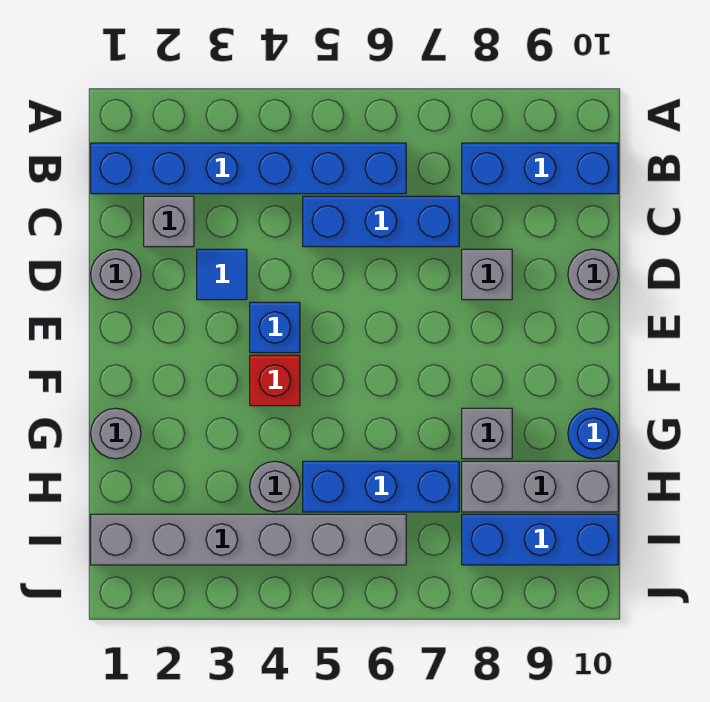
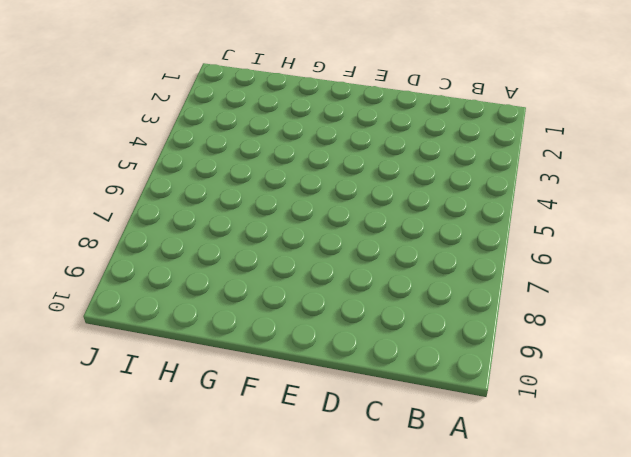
none -> blue brick B1:B6 level 1
none -> blue brick B8:B10 level 1
none -> grey brick C2 level 1

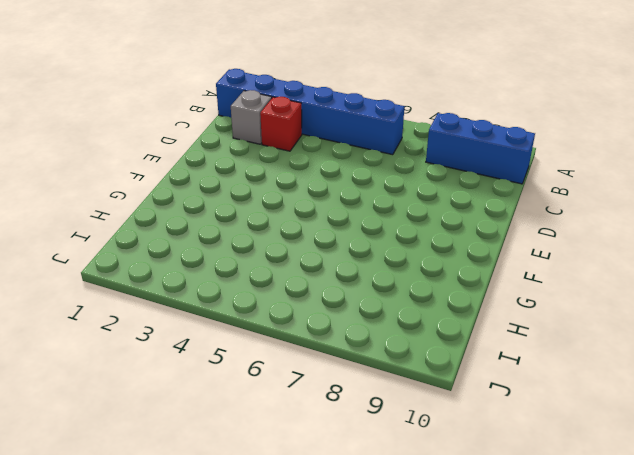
red brick C3 level 1 -> red brick F4 level 1
none -> blue brick C5:C7 level 1
none -> grey round brick D1 level 1
none -> blue tile D3 level 1

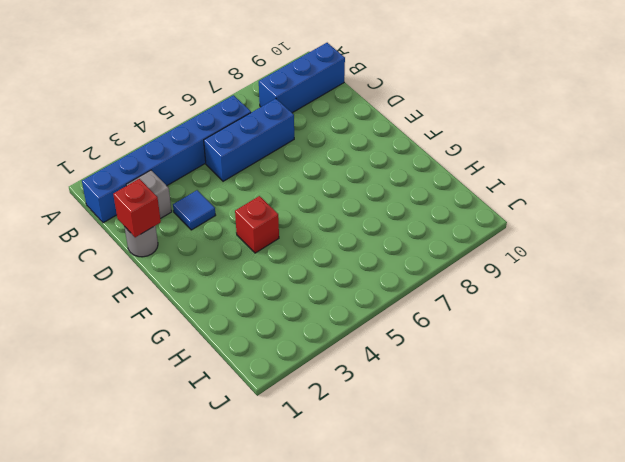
red brick D1 level 2 -> none
none -> grey brick D8 level 1
none -> grey round brick D10 level 1
none -> blue brick E4 level 1

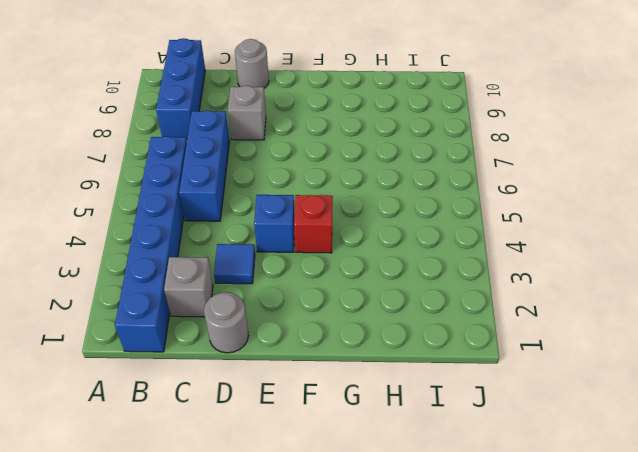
none -> grey round brick G1 level 1
none -> grey brick G8 level 1
none -> blue round brick G10 level 1

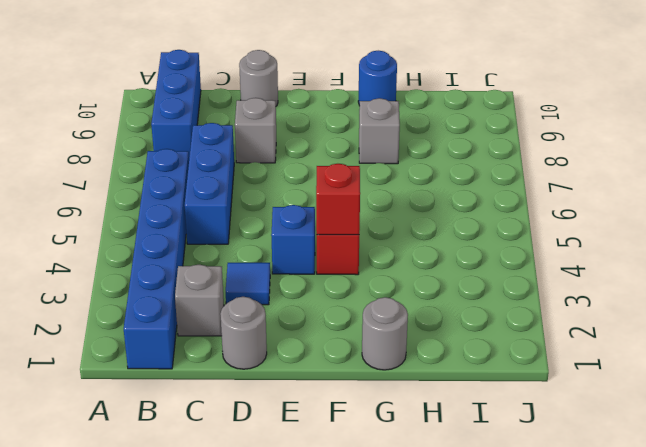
red brick F4 level 2 -> none
none -> grey round brick H4 level 1
none -> blue brick H5:H7 level 1
none -> grey brick H8:H10 level 1

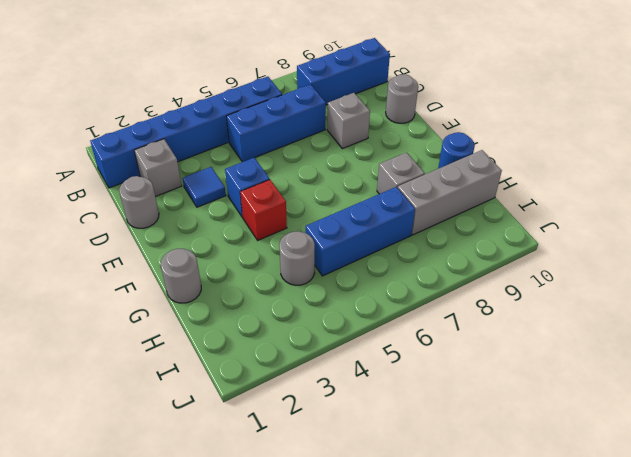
none -> grey brick I1:I6 level 1
none -> blue brick I8:I10 level 1

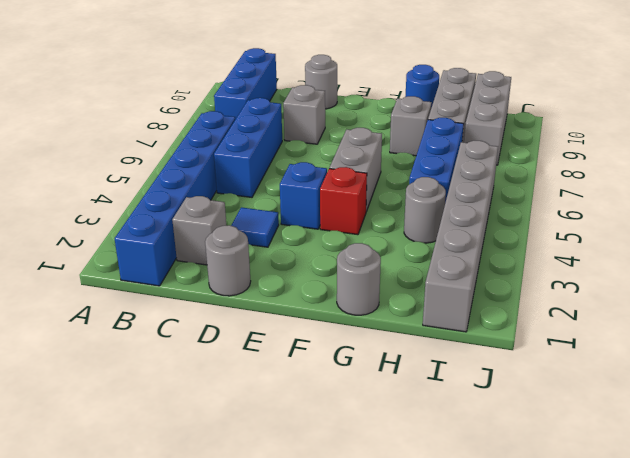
grey brick F5:F6 level 1 -> none
grey brick I8:I10 level 1 -> blue brick I8:I10 level 1

